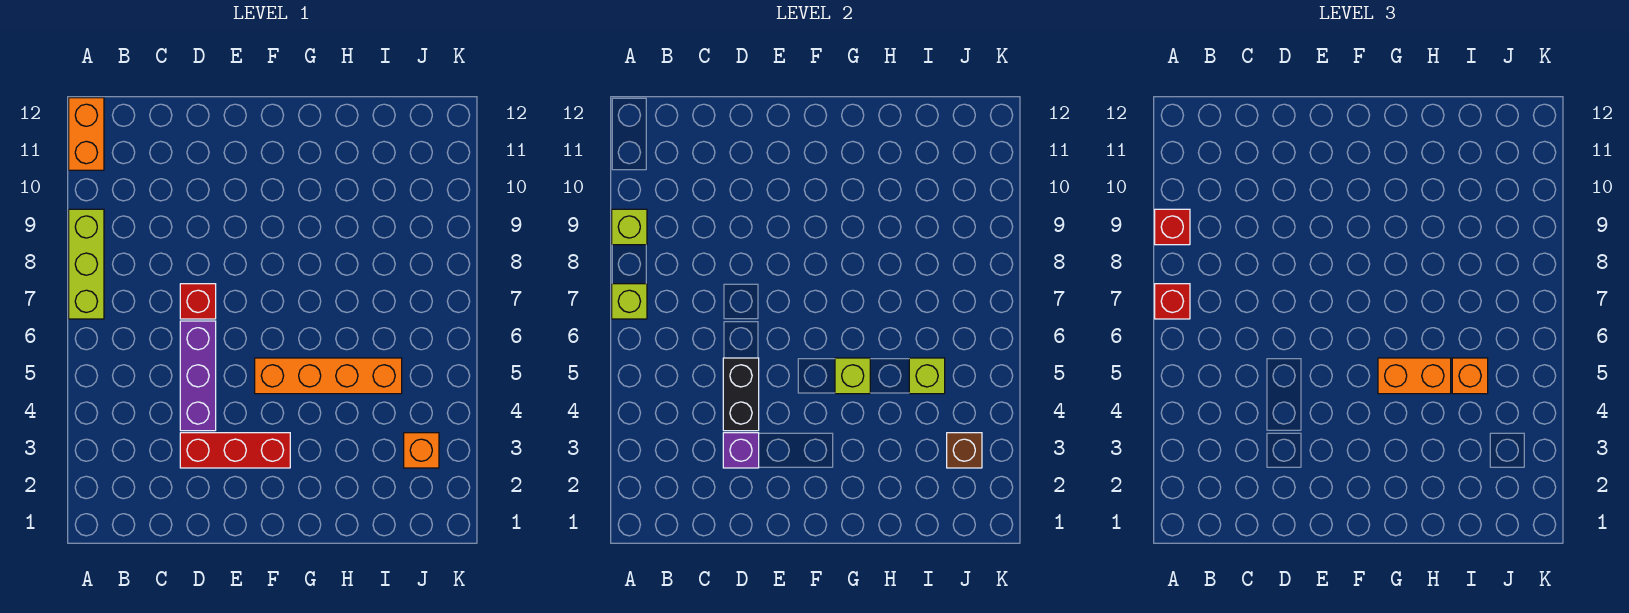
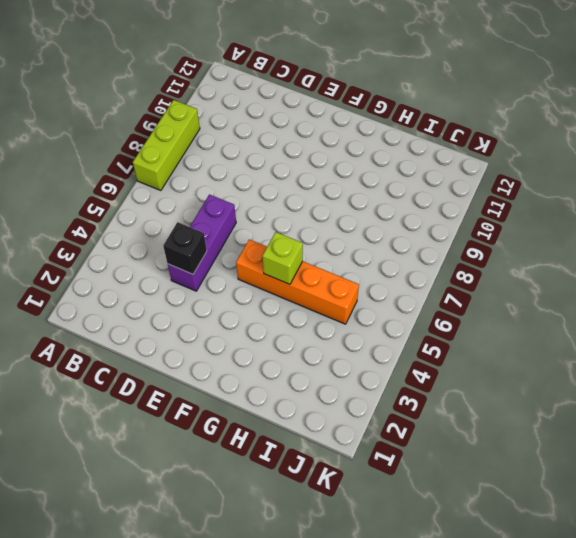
black brick D4 level 2 -> black brick D4:D5 level 2
none -> orange brick A11:A12 level 1
none -> red brick D3:F3 level 1
none -> red brick D7 level 1

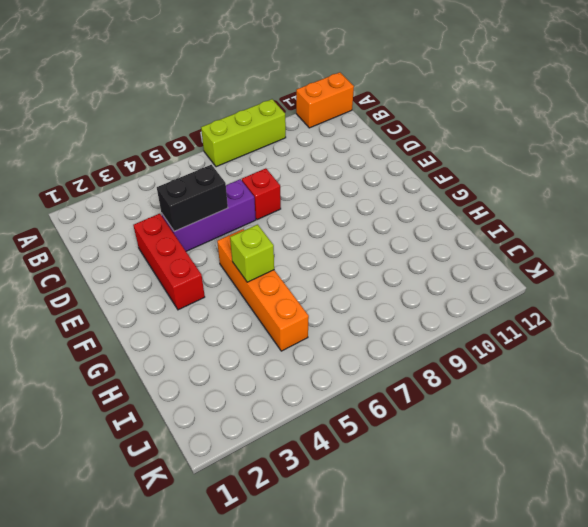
none -> orange brick J3 level 1
none -> lime brick A7 level 2
none -> lime brick A9 level 2

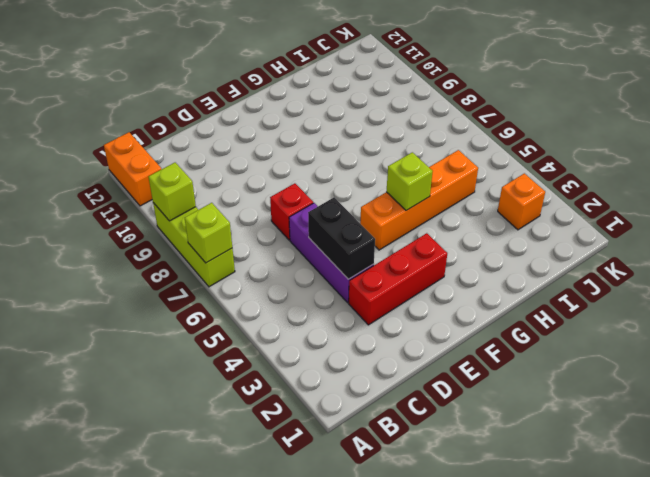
none -> purple brick D3 level 2
none -> lime brick I5 level 2
none -> brown brick J3 level 2

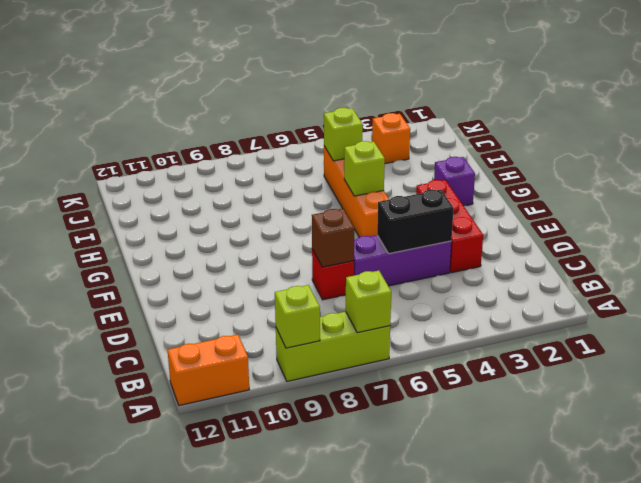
brown brick D7 level 2 -> brown brick J3 level 2
purple brick G2 level 1 -> purple brick D3 level 2
none -> red brick A7 level 3
none -> red brick A9 level 3
none -> orange brick G5:H5 level 3

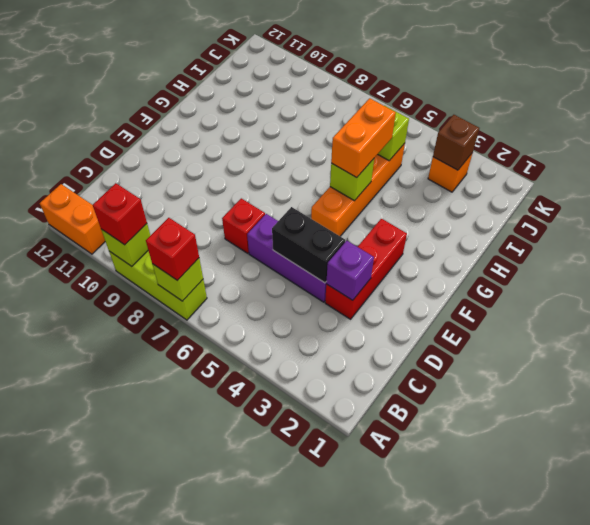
none -> orange brick I5 level 3

